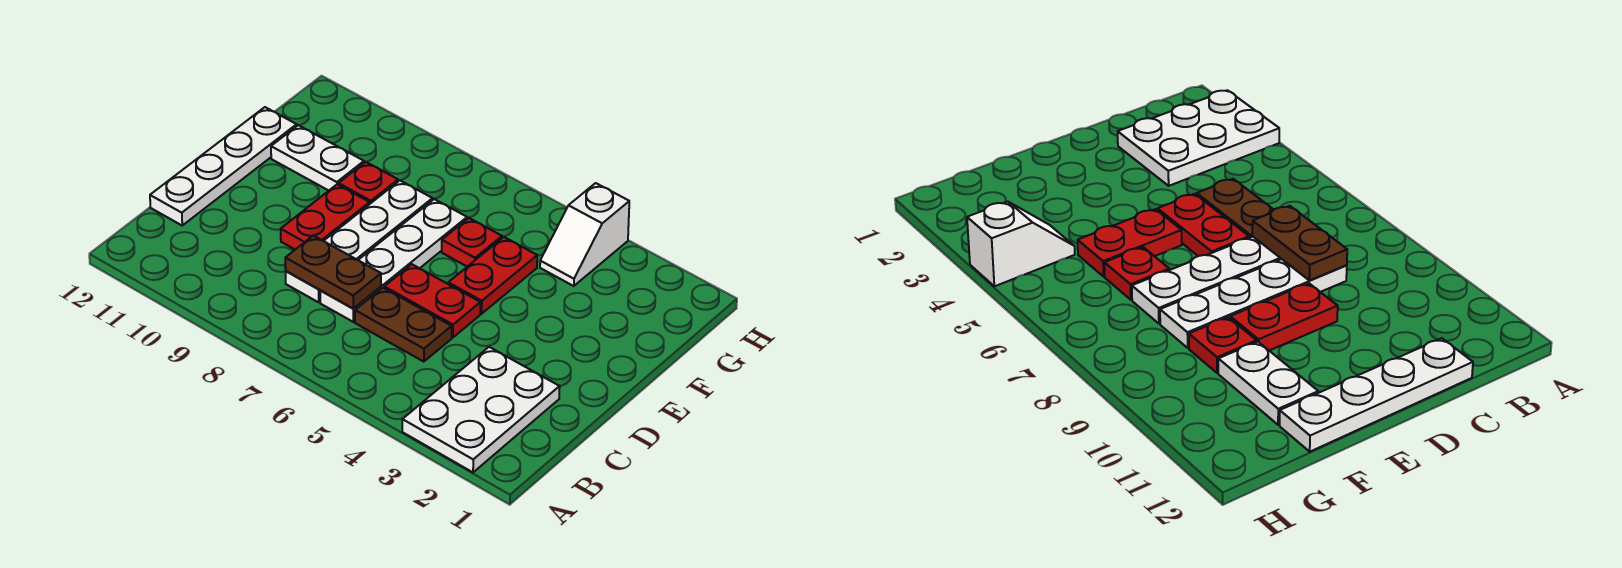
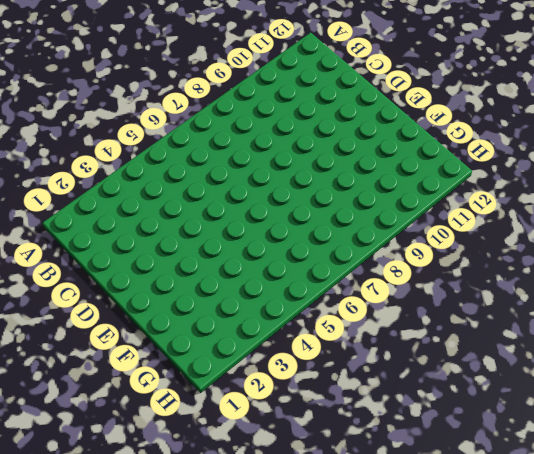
none -> white plate A2:C3 level 1
none -> brown plate C5:C6 level 1
none -> white plate C7:F7 level 1

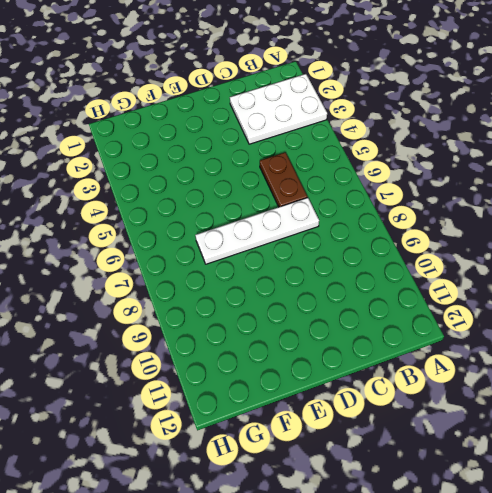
none -> white plate C8:F8 level 1
none -> white plate C12:F12 level 1
none -> red plate D5:D6 level 1

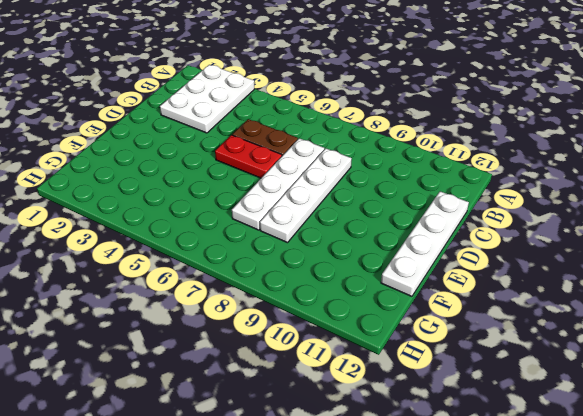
none -> red plate D9:E9 level 1
none -> red plate E5:F5 level 1
none -> red plate F6 level 1

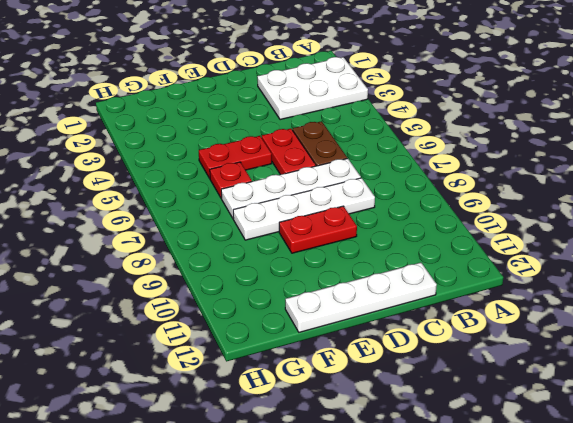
none -> red plate F9 level 1
none -> white plate F10:F11 level 1
none -> white slope G4:H4 level 1 top H

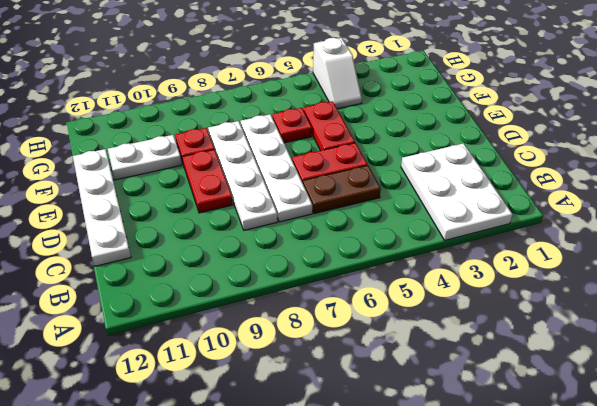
none -> brown plate C7:C8 level 2

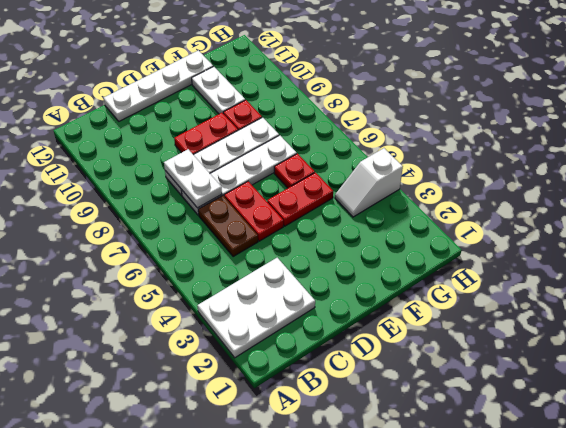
white plate C7:C8 level 2 -> brown plate C7:C8 level 2

